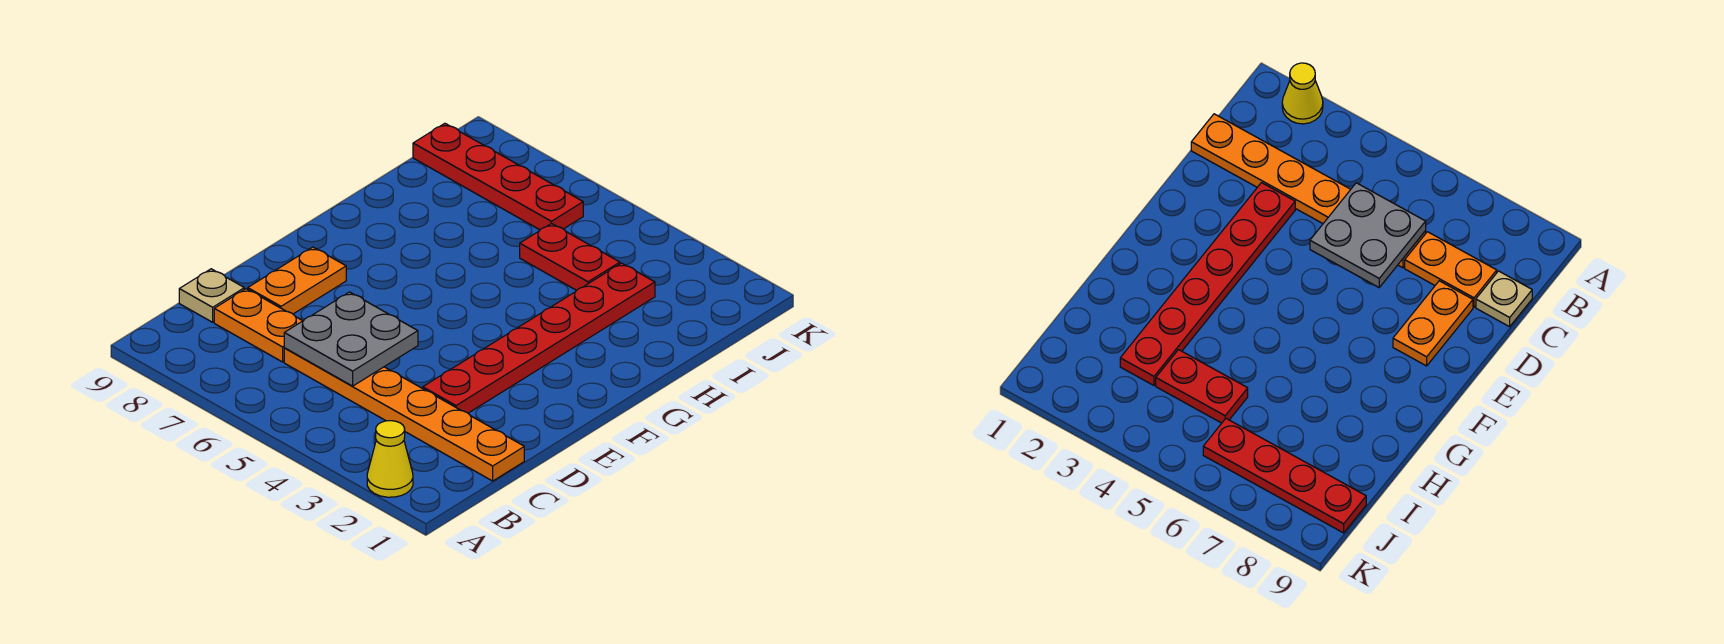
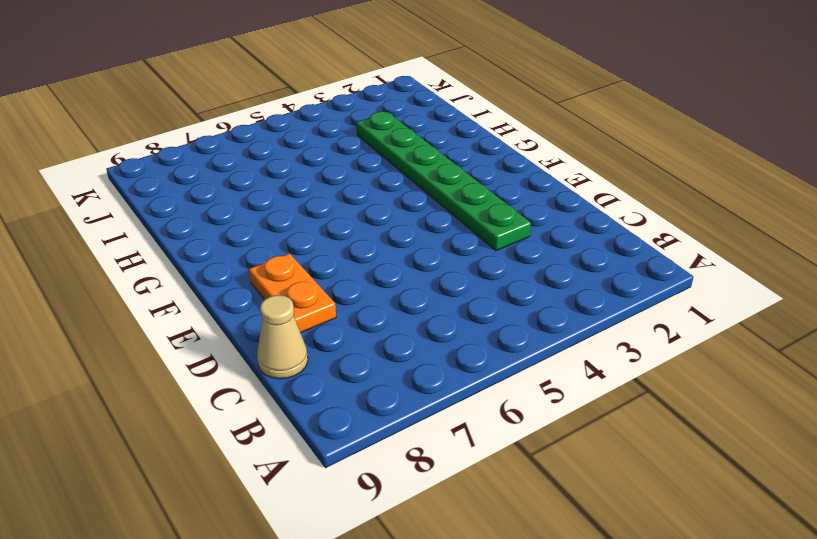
tan cone C9 level 1 -> tan plate C9 level 1
green plate D3:I3 level 1 -> red plate D3:I3 level 1
none -> yellow cone A2 level 1
none -> orange plate C1:C6 level 1

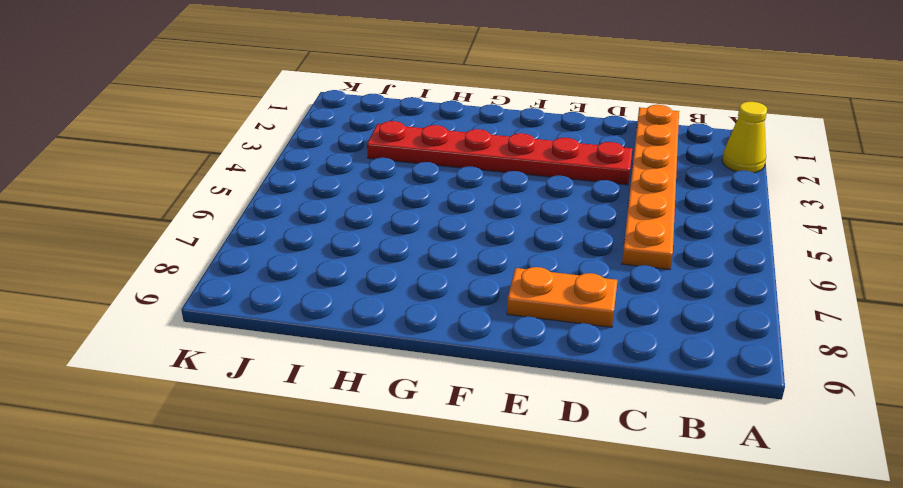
none -> orange plate C7:C8 level 1
none -> tan plate C9 level 1

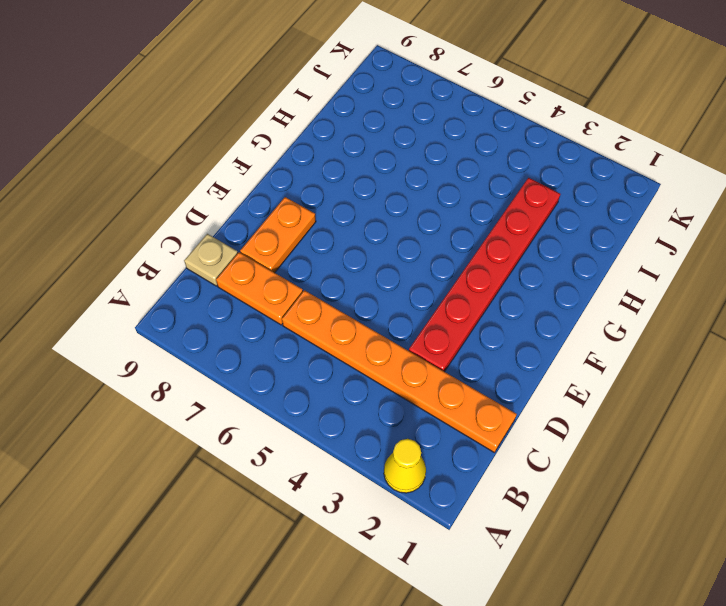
none -> red plate I4:I5 level 1
none -> red plate J6:J9 level 1

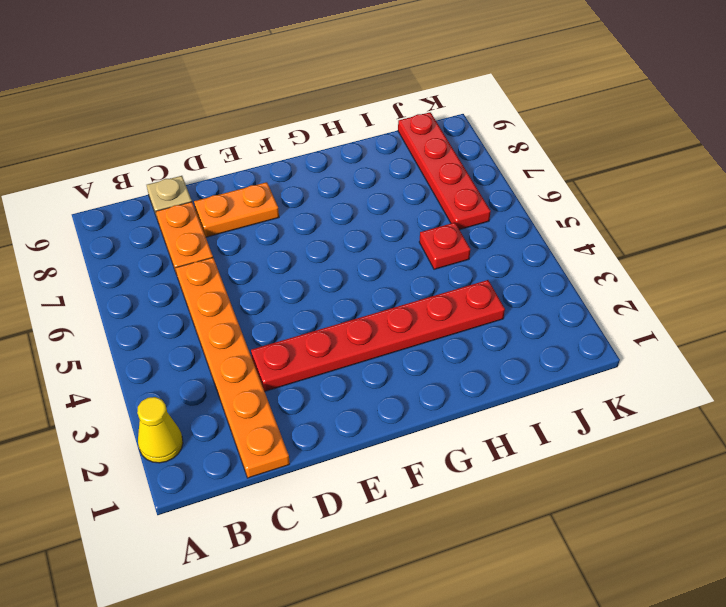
red plate I5 level 1 -> red plate I4:I5 level 1
none -> grey plate C5:D6 level 2

